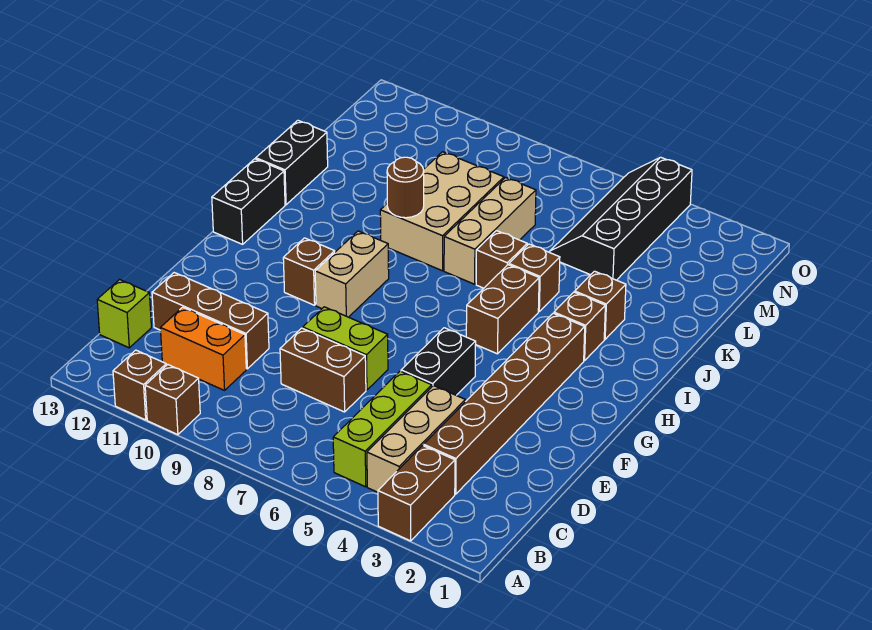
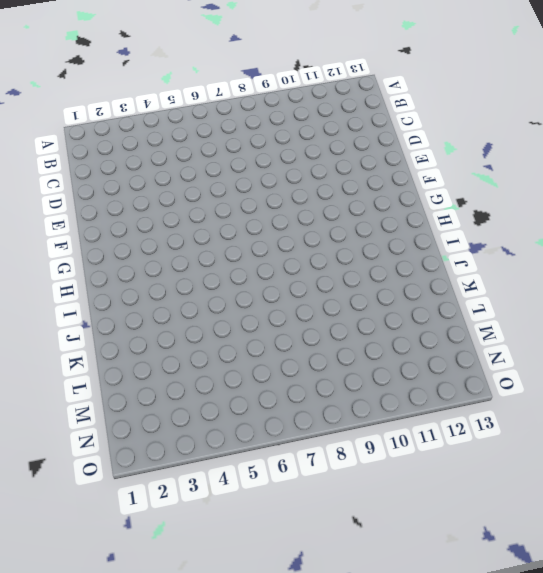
none -> brown brick A3:B3 level 1
none -> brown brick A10 level 1
none -> brown brick A11 level 1

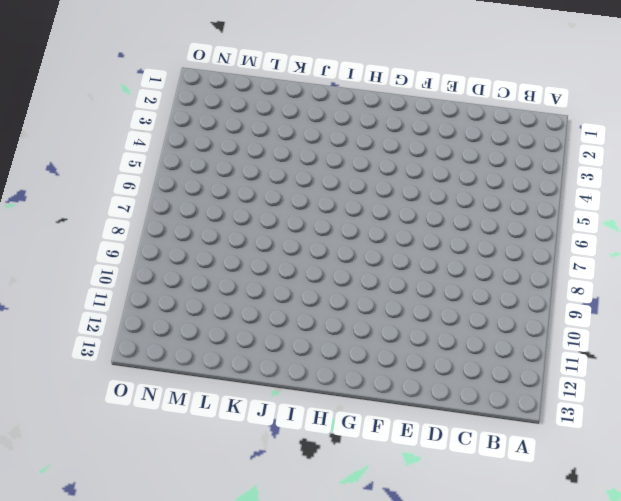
none -> brown brick A3:B3 level 1
none -> brown brick A10 level 1
none -> brown brick A11 level 1

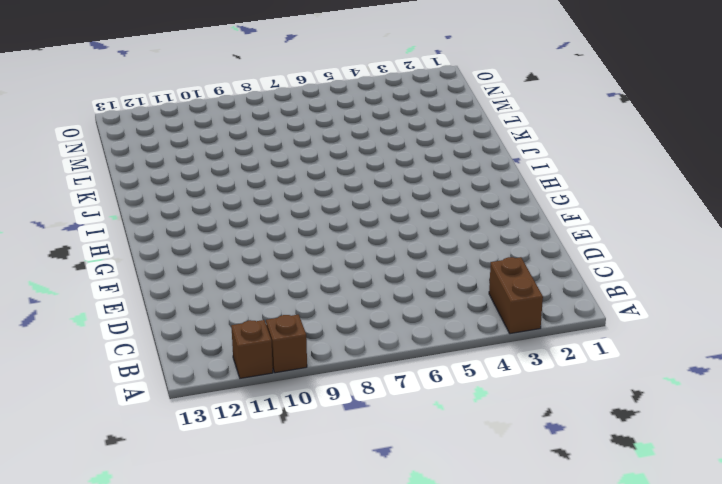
none -> tan brick B4:D4 level 1
none -> lime brick B5:D5 level 1
none -> brown brick C3:H3 level 1

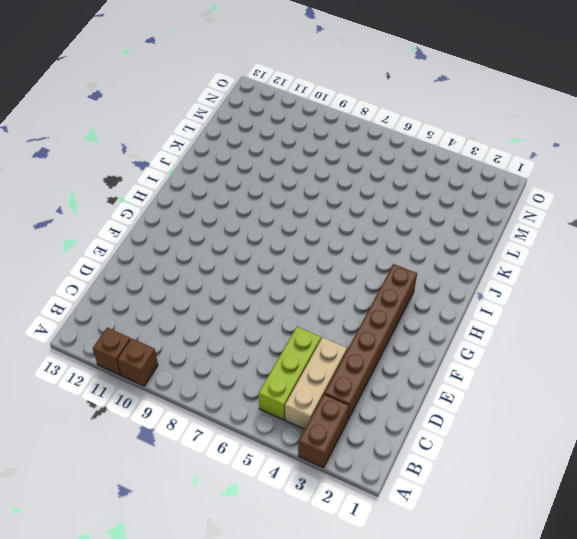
none -> orange brick C10:C11 level 1
none -> lime brick C13 level 1
none -> brown brick D7:D8 level 1

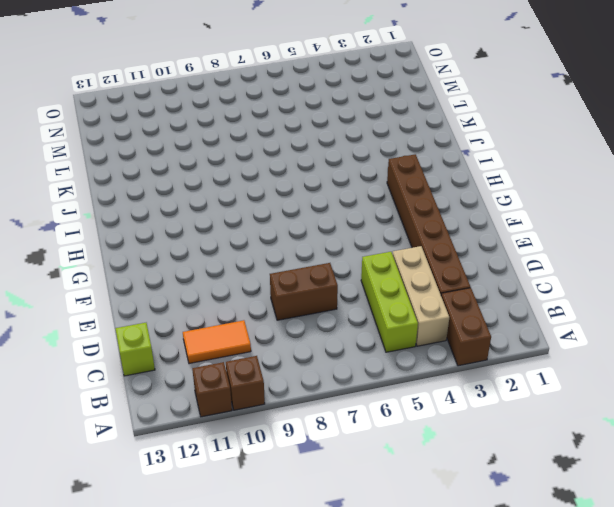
orange tile C10:C11 level 1 -> orange brick C10:C11 level 1
none -> brown brick D10:D12 level 1
none -> black brick E5:F5 level 1
none -> lime brick E7:E8 level 1

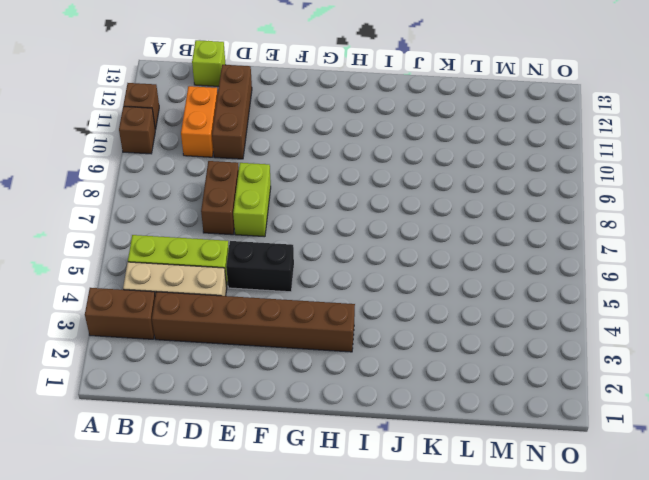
none -> tan brick G9:H9 level 1
none -> brown brick G10 level 1
none -> brown brick H5:I5 level 1

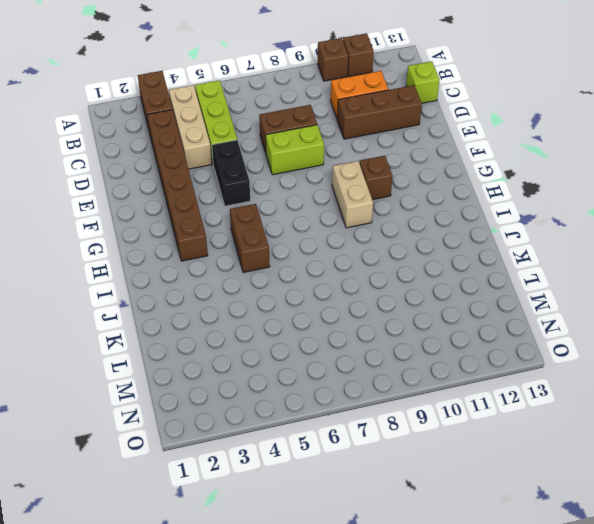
none -> black brick H13:I13 level 1
none -> brown brick I3 level 1
none -> brown brick J3 level 1

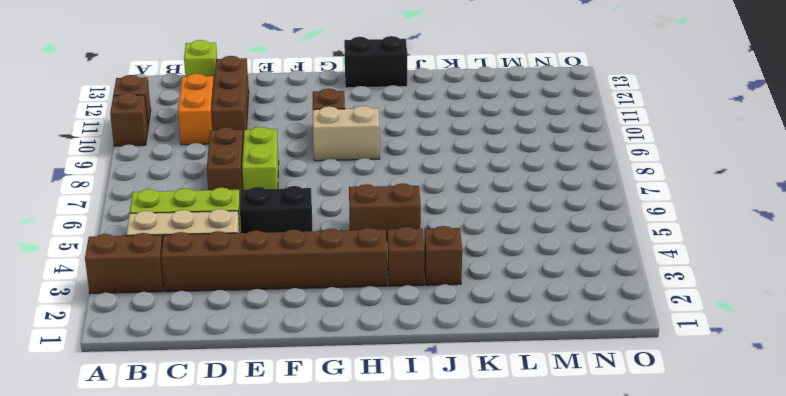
none -> brown brick J5 level 1
none -> brown brick J6 level 1
none -> tan brick J7:L7 level 1

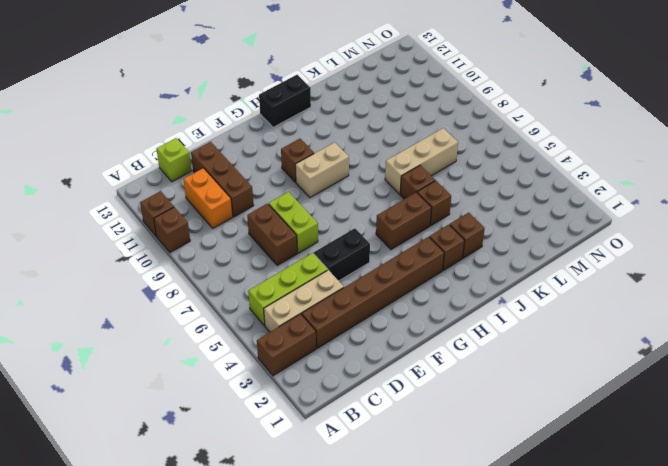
none -> tan brick J8:L9 level 1
none -> black brick J13:K13 level 1
none -> black slope L4:O5 level 1 top 4

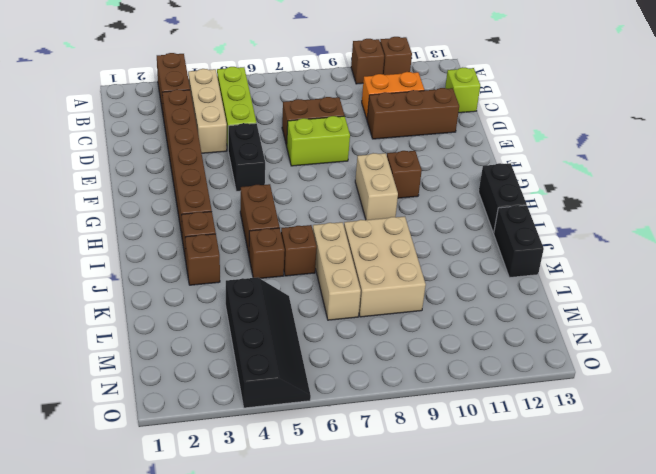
none -> brown round brick J9 level 2

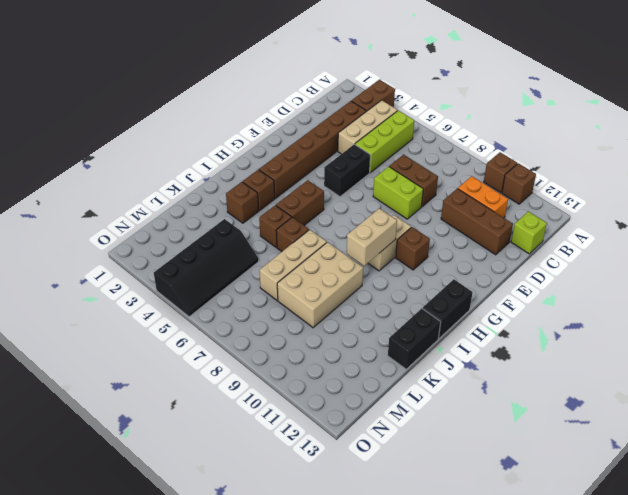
tan brick H9:I9 level 2 -> none
none -> brown round brick J9 level 2

